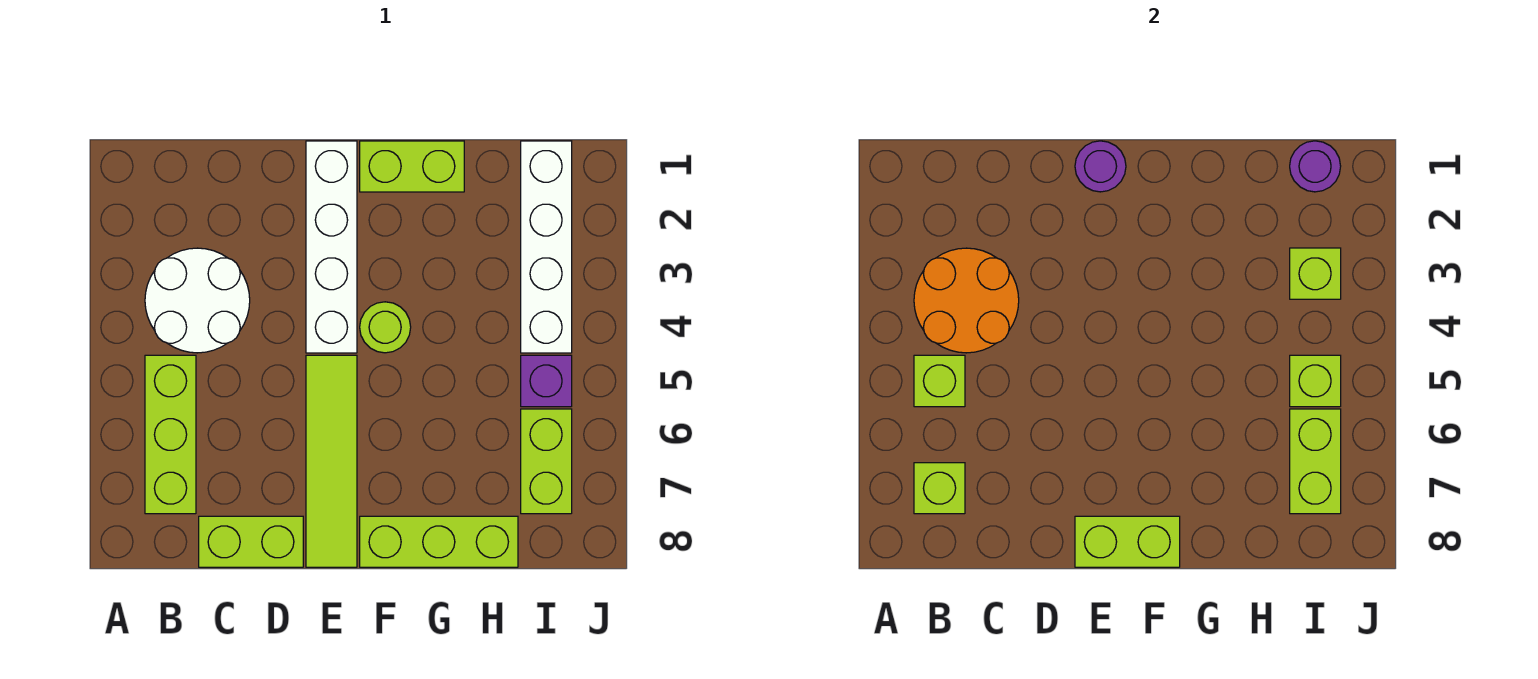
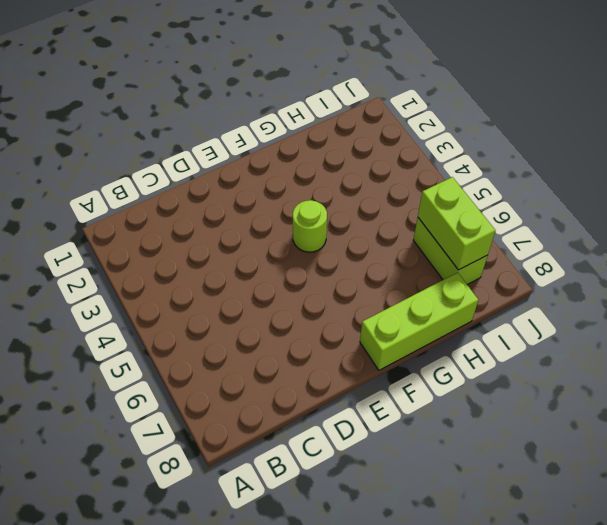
none -> white round brick B3:C4 level 1
none -> lime brick B5:B7 level 1
none -> lime brick C8:D8 level 1

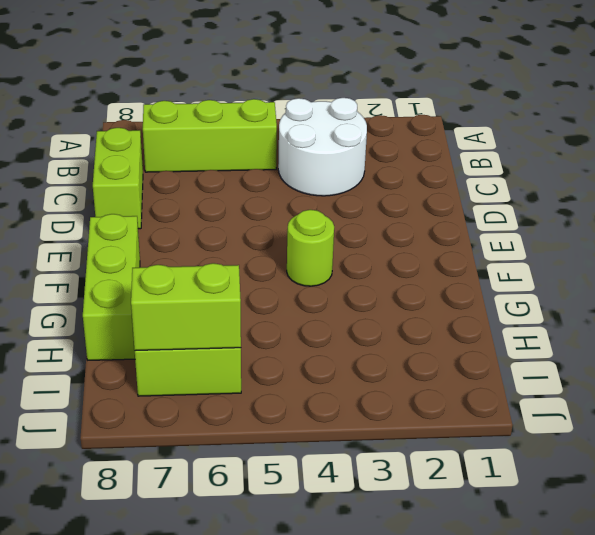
none -> white brick E1:E4 level 1
none -> lime tile E5:E8 level 1
none -> lime brick F1:G1 level 1

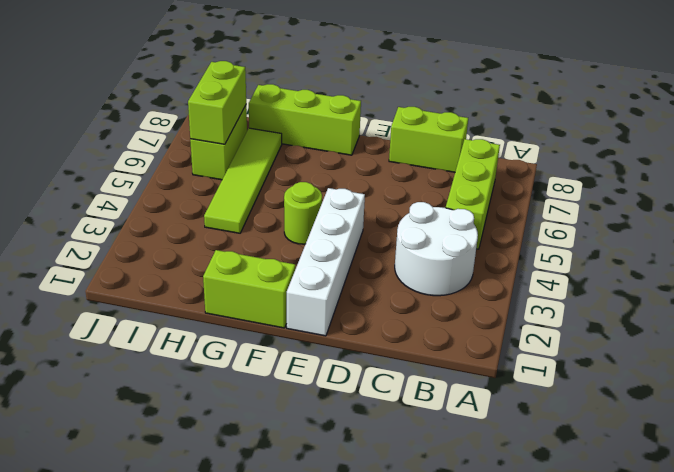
lime tile H4:H7 level 1 -> lime tile E5:E8 level 1
none -> white brick I1:I4 level 1
none -> purple brick I5 level 1
none -> orange round brick B3:C4 level 2

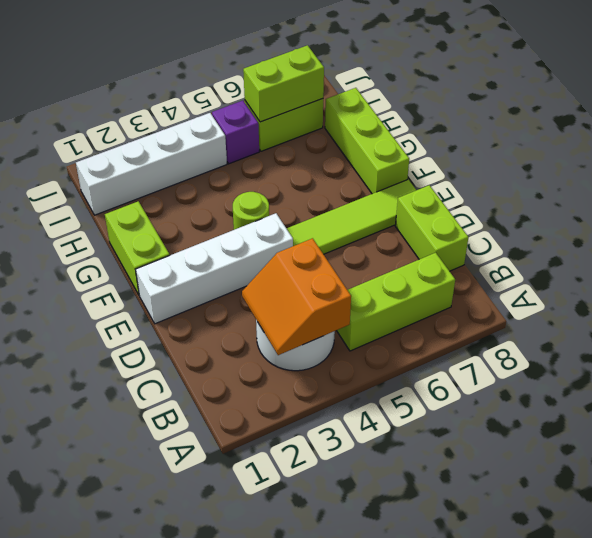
orange slope B3:C4 level 2 top 4 -> orange round brick B3:C4 level 2
none -> lime brick B5 level 2
none -> lime brick B7 level 2
none -> purple round brick E1 level 2

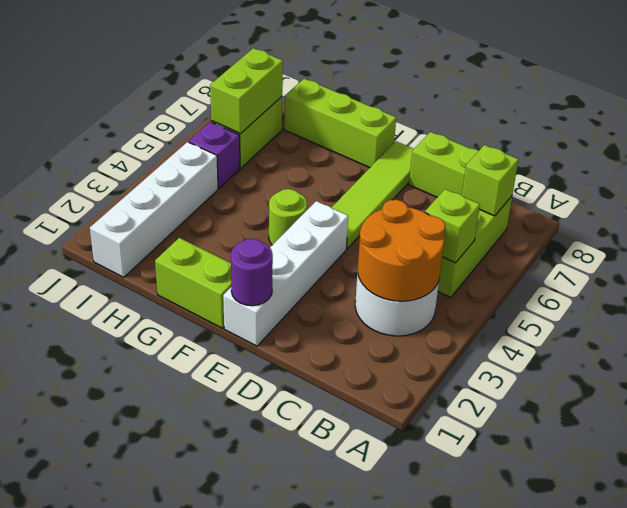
none -> lime brick E8:F8 level 2
none -> purple round brick I1 level 2
none -> lime brick I3 level 2

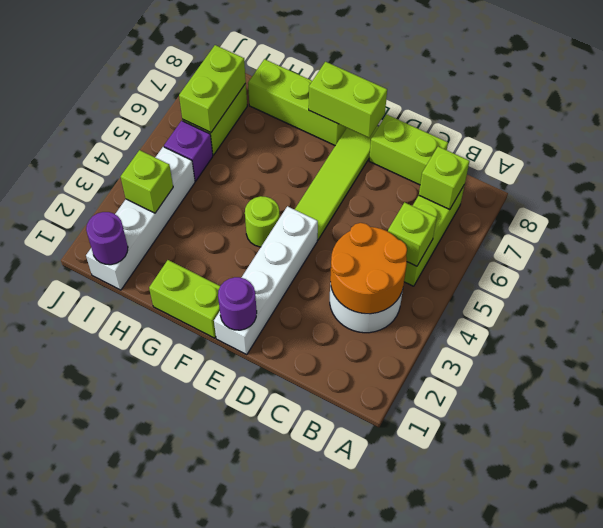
none -> lime brick I5 level 2

